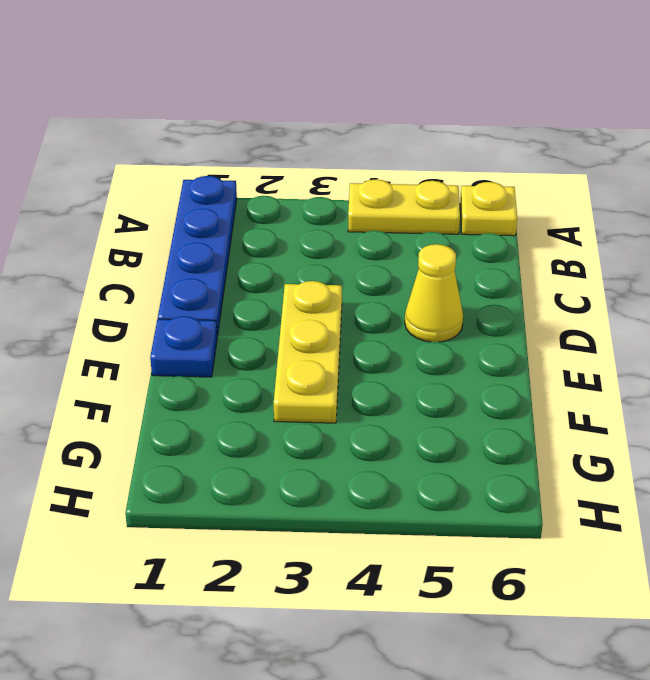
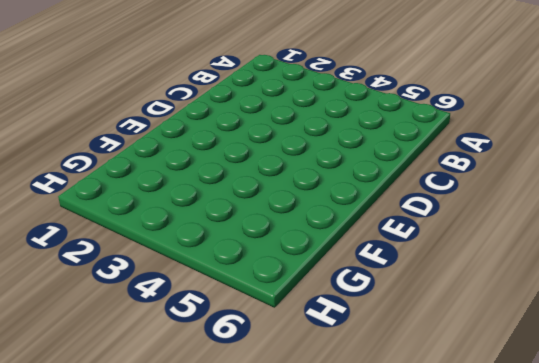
none -> blue plate A1:D1 level 1
none -> yellow plate A4:A5 level 1

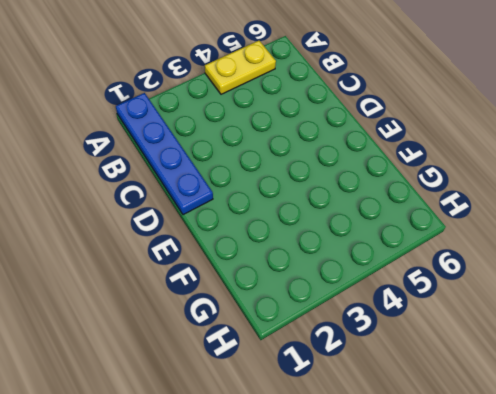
none -> yellow plate A6 level 1
none -> yellow plate D3:F3 level 1

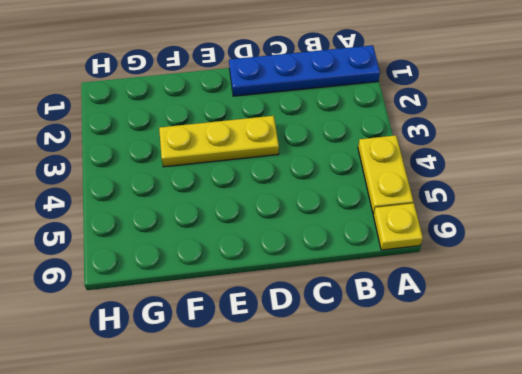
none -> yellow cone D5 level 1
none -> blue plate E1 level 1

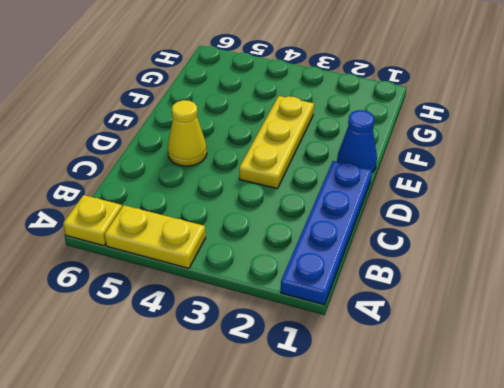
blue cone E1 level 1 -> blue plate E1 level 1

